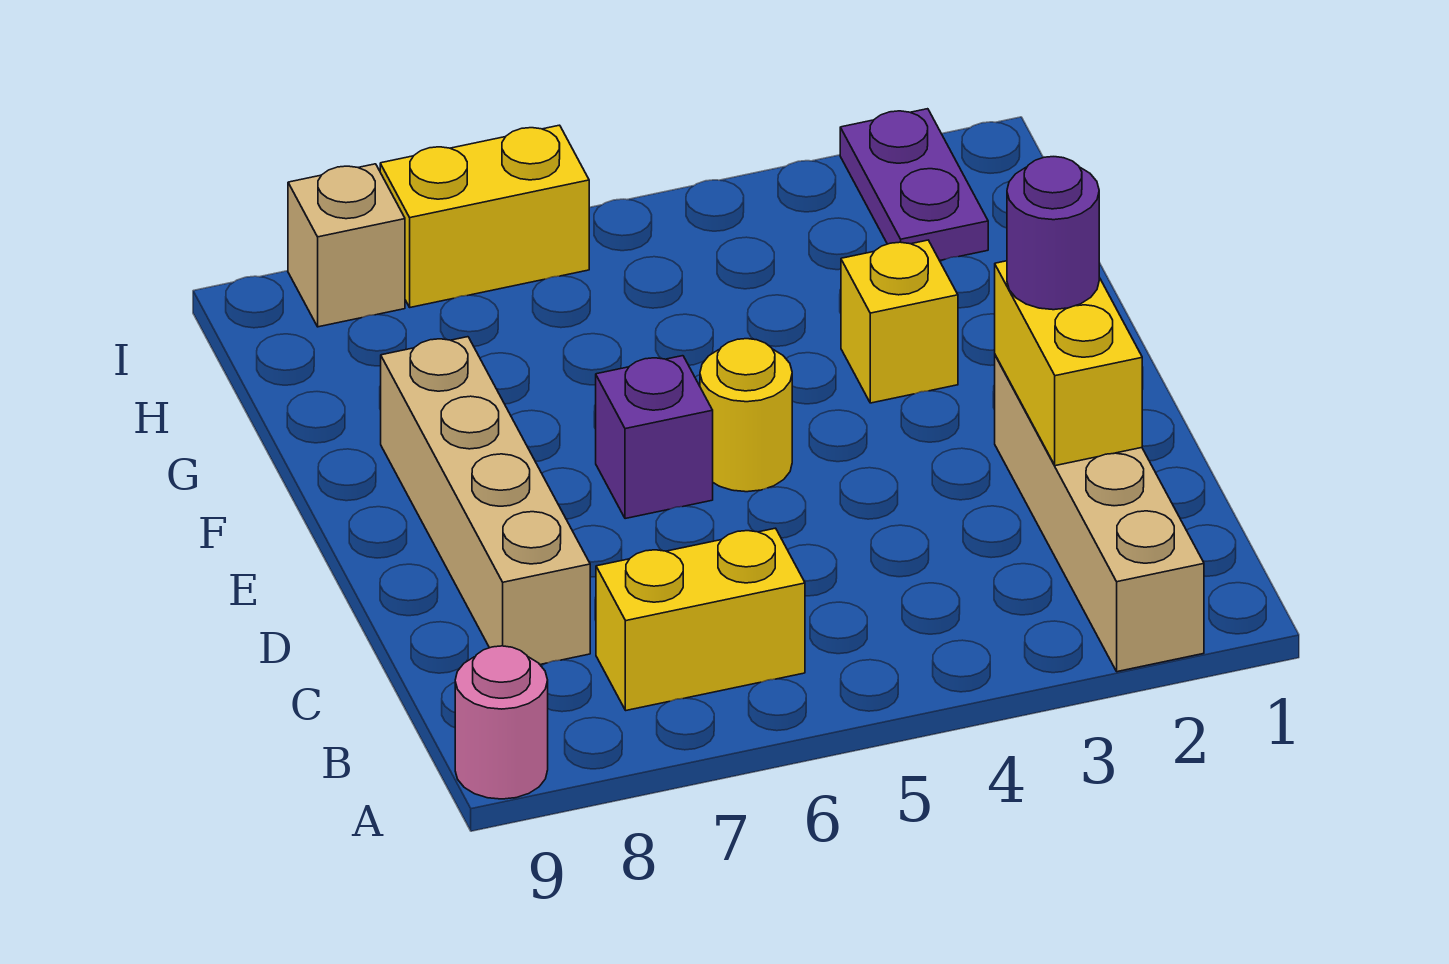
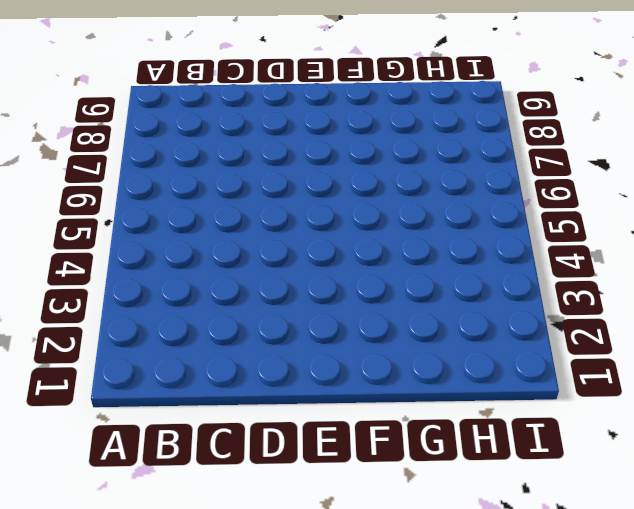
none -> tan brick A2:D2 level 1
none -> pink round brick A9 level 1
none -> yellow brick B6:B7 level 1

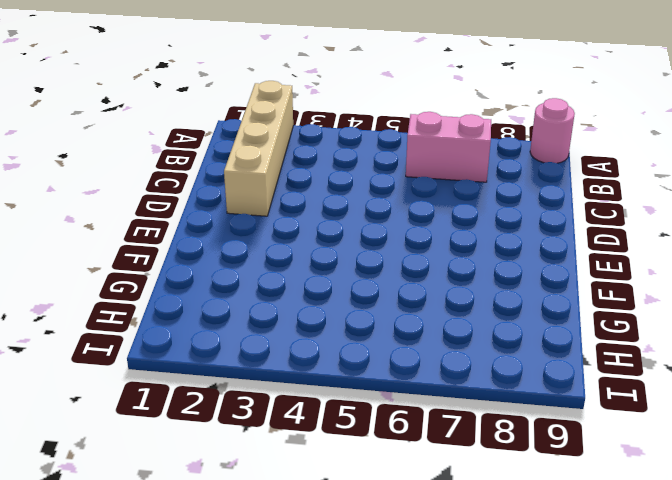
pink brick B6:B7 level 1 -> yellow brick B6:B7 level 1
none -> tan brick C8:F8 level 1
none -> yellow round brick E5 level 1
none -> purple brick E6 level 1

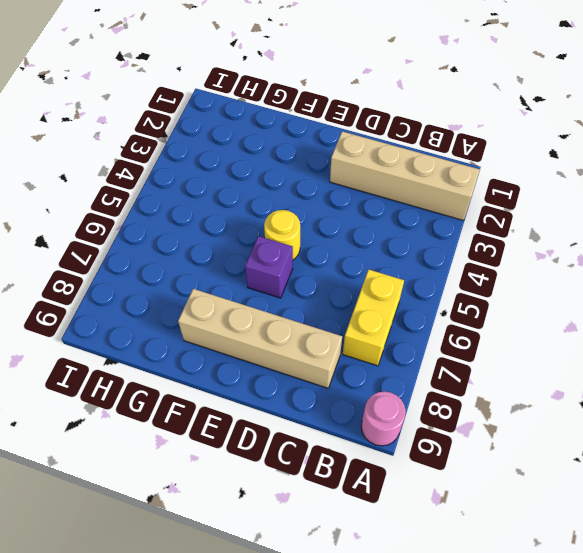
none -> yellow brick F3 level 1
none -> purple plate H2:I2 level 1
none -> yellow brick I6:I7 level 1

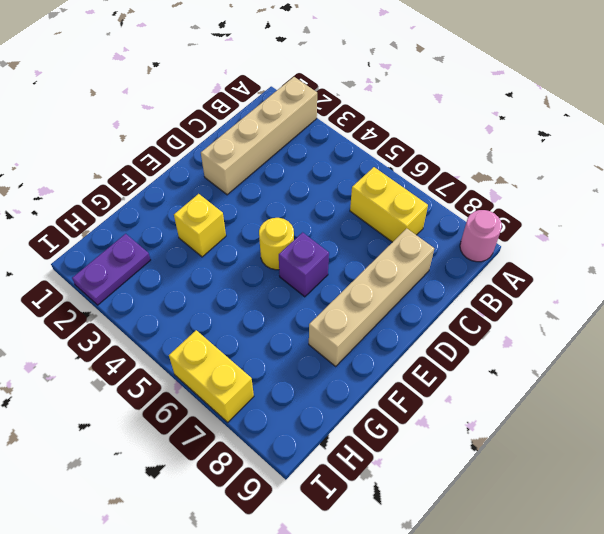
none -> tan brick I8 level 1
none -> yellow brick C2:D2 level 2
none -> purple round brick D2 level 3

